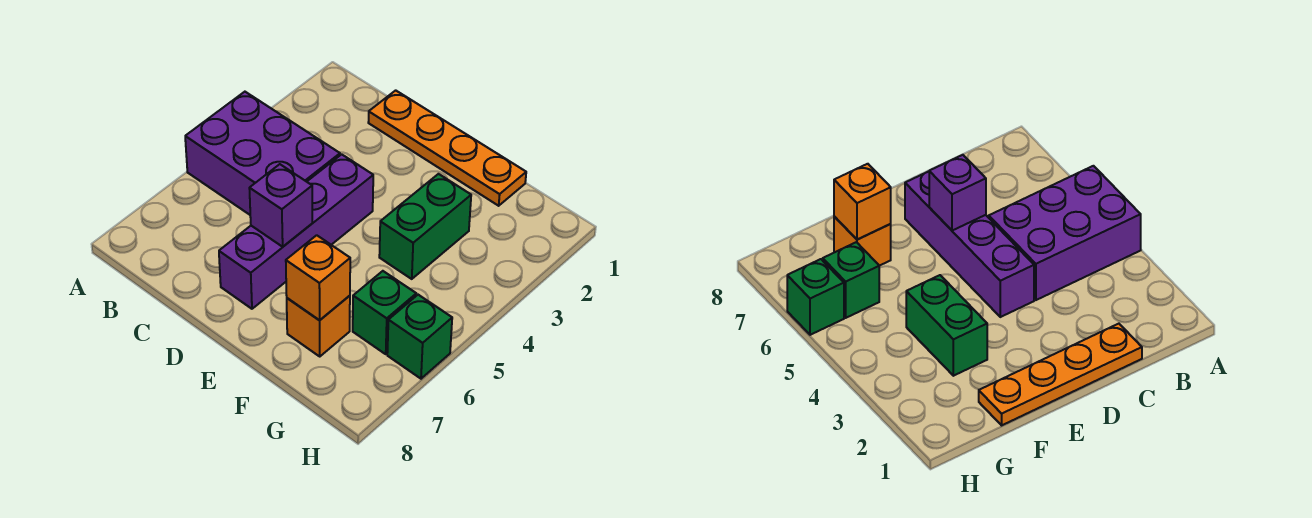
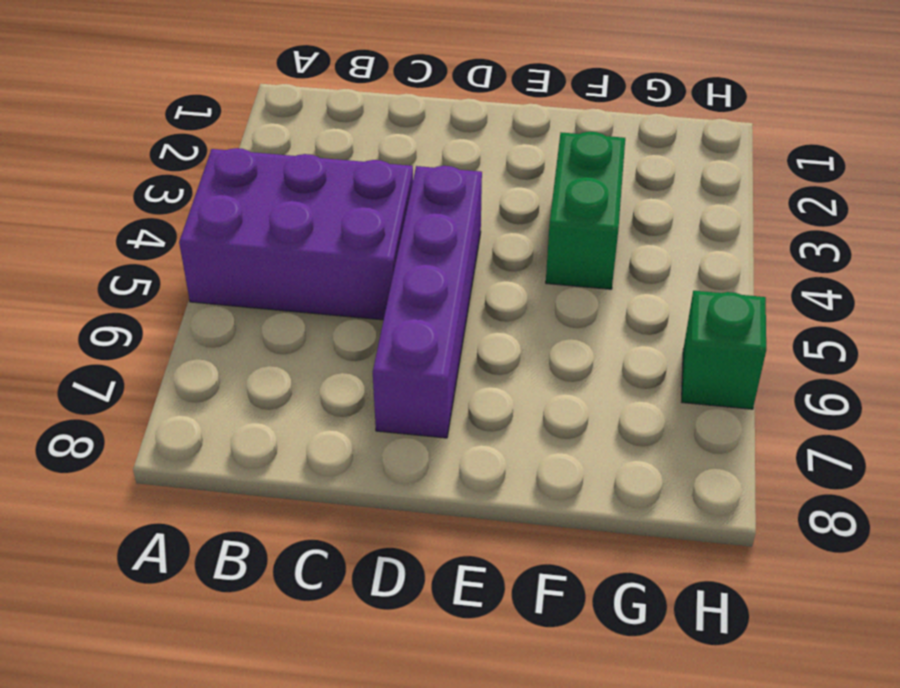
none -> orange plate C1:F1 level 1
none -> orange brick F7 level 1

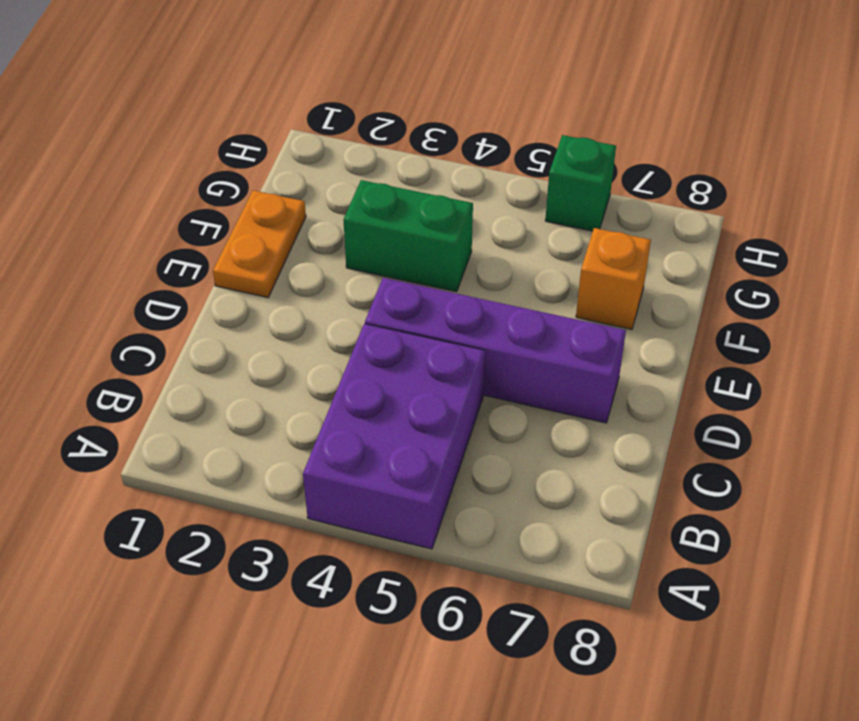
orange plate E1:F1 level 1 -> orange plate C1:F1 level 1
none -> green brick G6 level 1
none -> purple brick D6 level 2

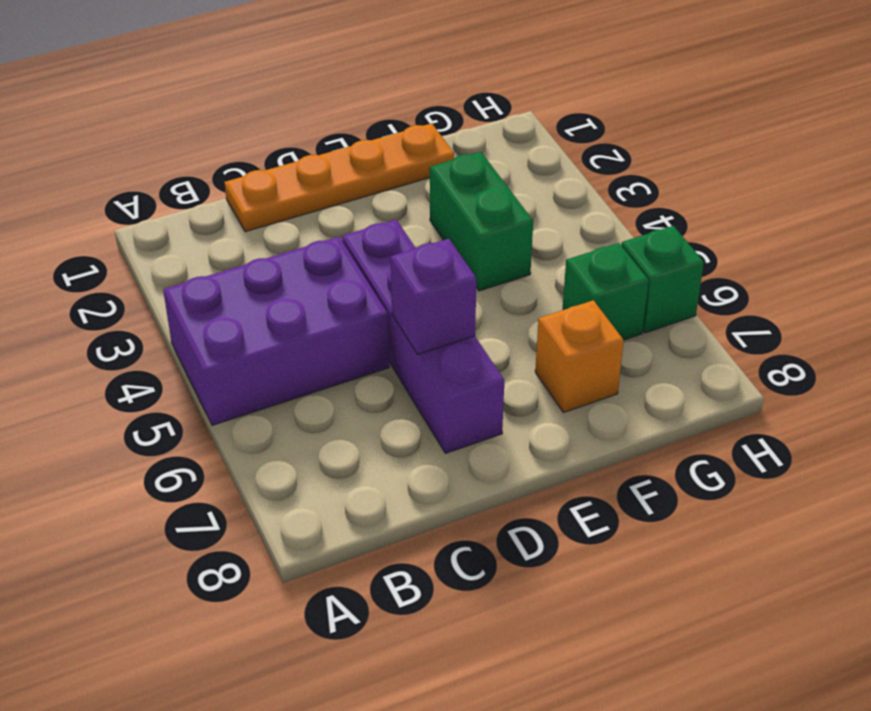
none -> orange brick F7 level 2

